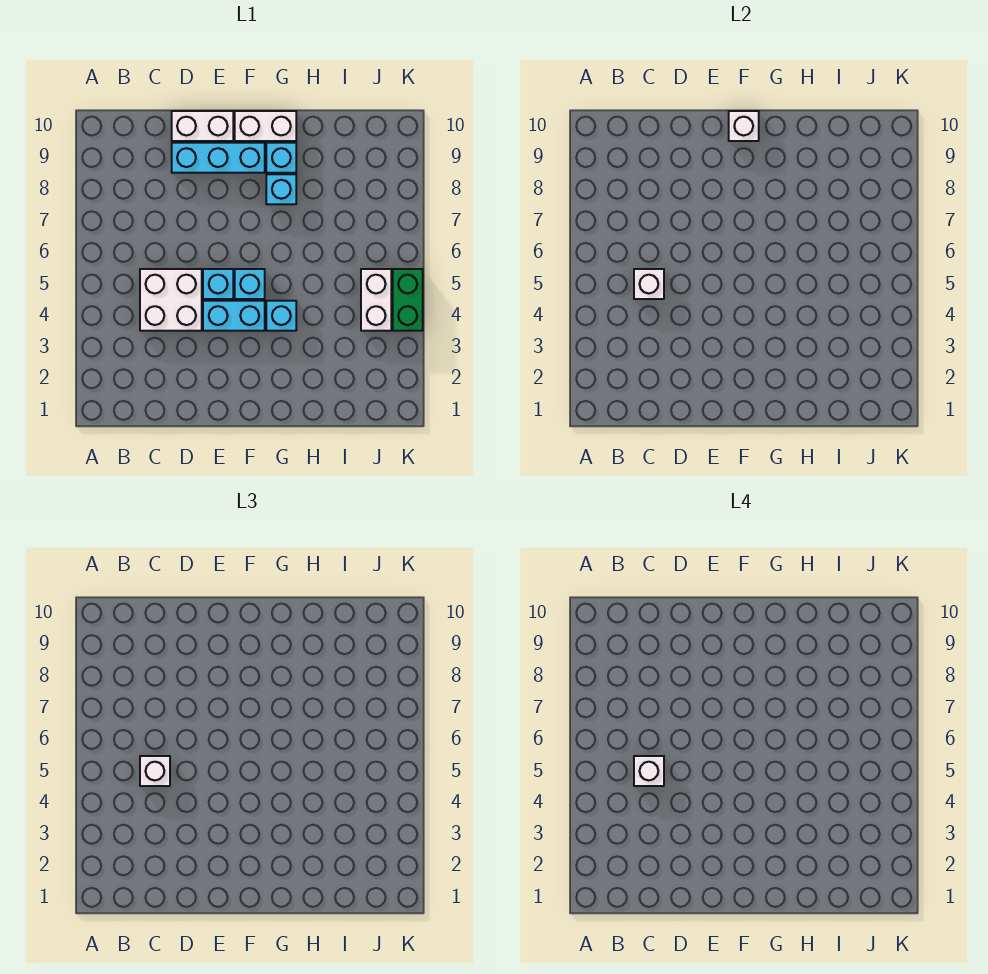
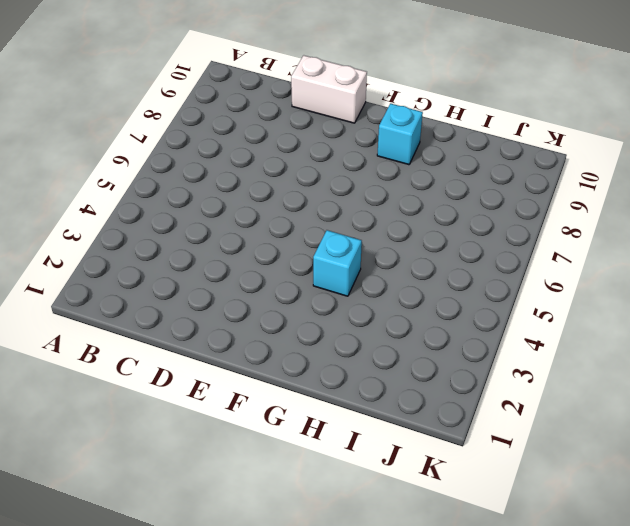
none -> white brick C4:D5 level 1
none -> cyan brick D9:F9 level 1
none -> cyan brick E4:F4 level 1

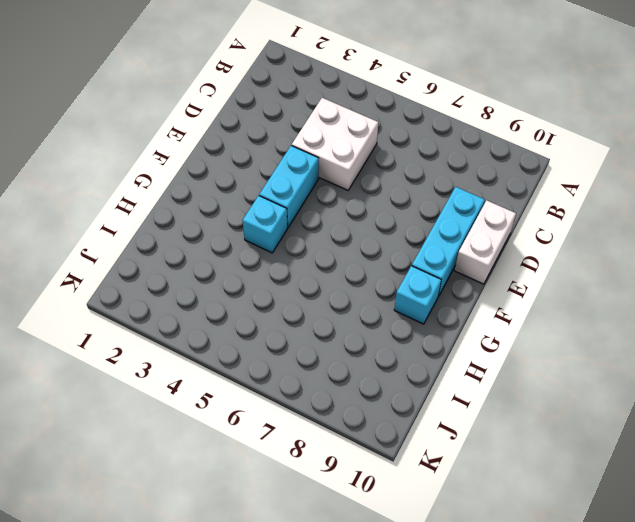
none -> cyan brick E5 level 1
none -> cyan brick F5 level 1
none -> white brick F10:G10 level 1

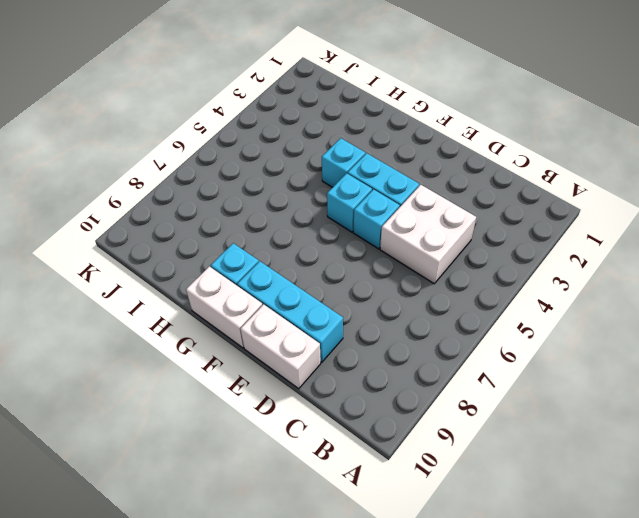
none -> cyan brick G8 level 1
none -> white brick J4:J5 level 1
none -> green brick K4:K5 level 1

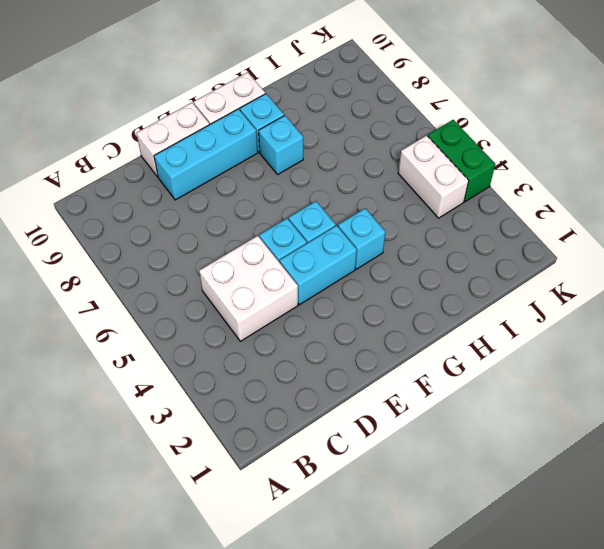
none -> white brick C5 level 2
none -> white brick F10 level 2
none -> white brick C5 level 3

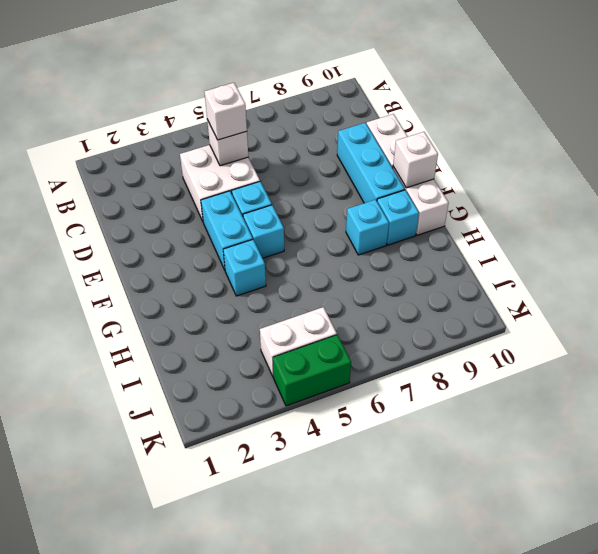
none -> white brick C5 level 4

